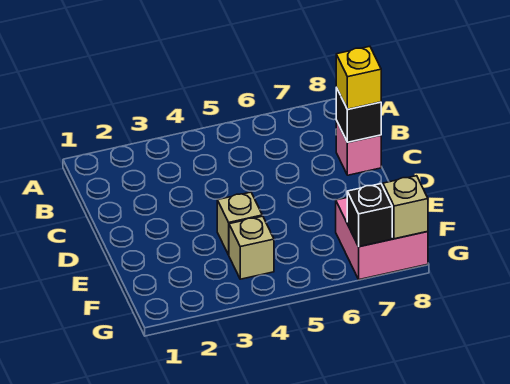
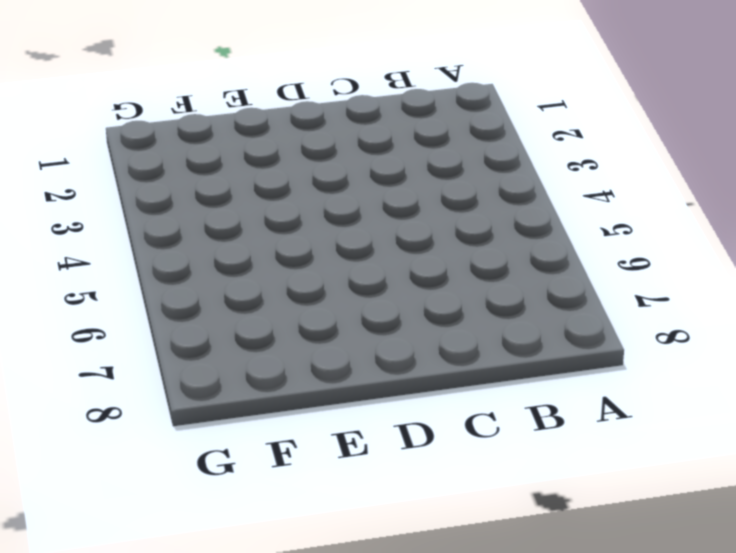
none -> pink brick C8 level 1
none -> tan brick E4 level 1

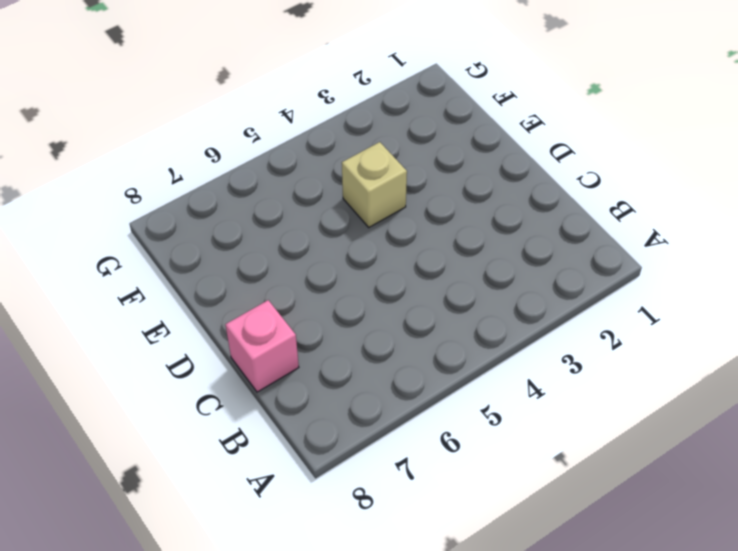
none -> tan brick F4 level 1
none -> pink brick F7:G8 level 1

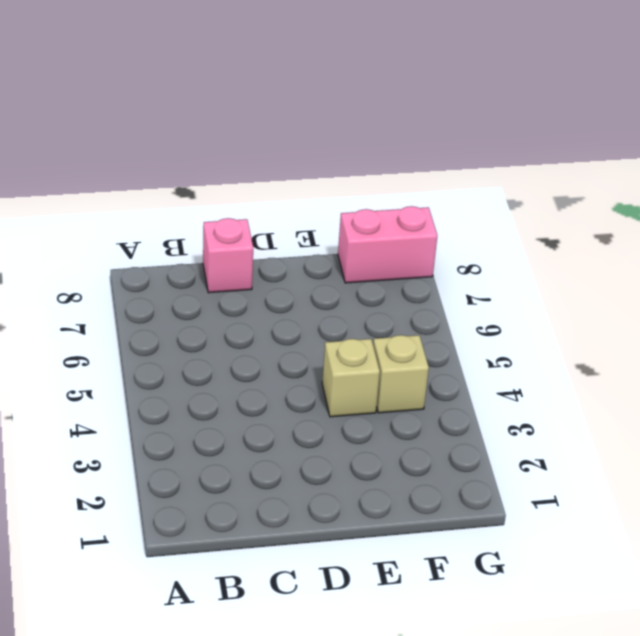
pink brick F8:G8 level 1 -> pink brick F7:G8 level 1
none -> black brick C8 level 2
none -> black brick G7 level 2

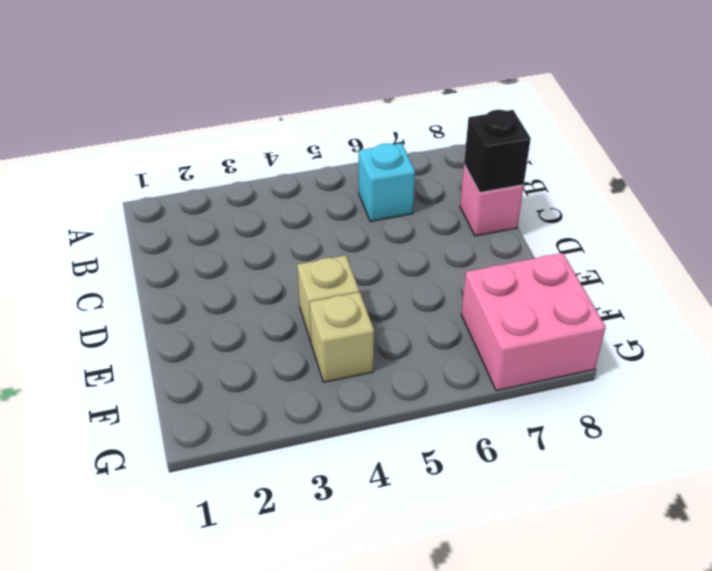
cyan brick B6 level 1 -> none
none -> black brick G7 level 2
none -> tan brick G8 level 2

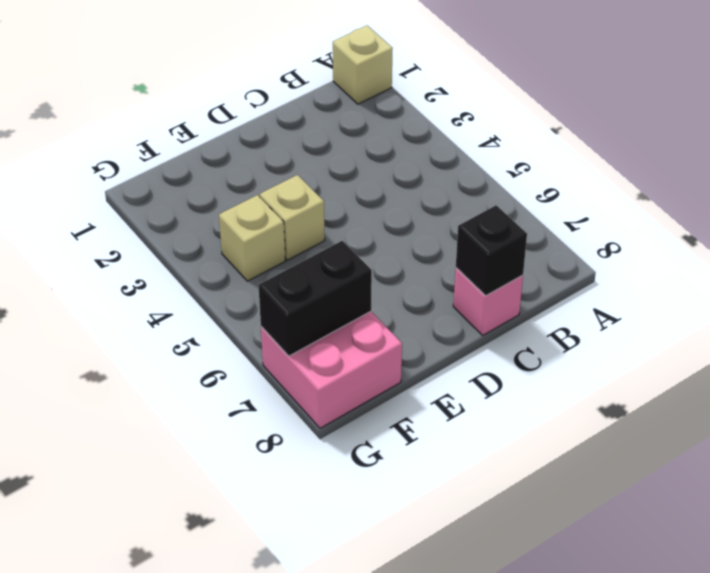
tan brick A1 level 1 -> tan brick G8 level 2
black brick F7:G7 level 2 -> black brick G7 level 2
none -> yellow brick C8 level 3

